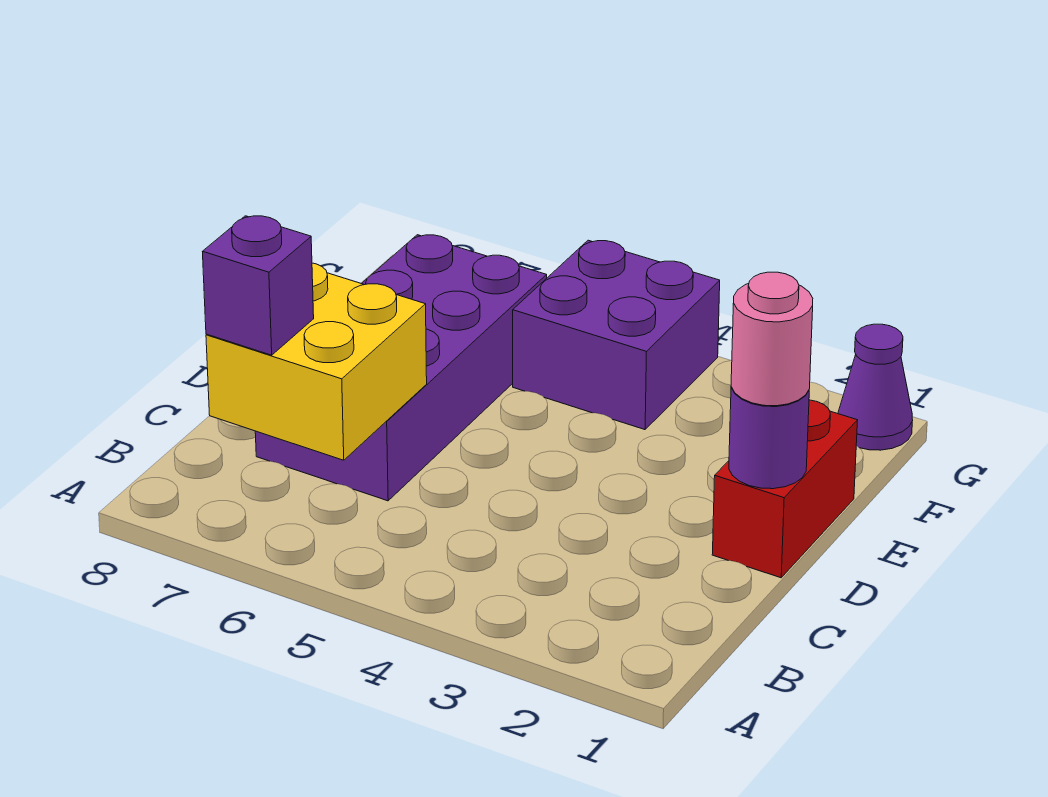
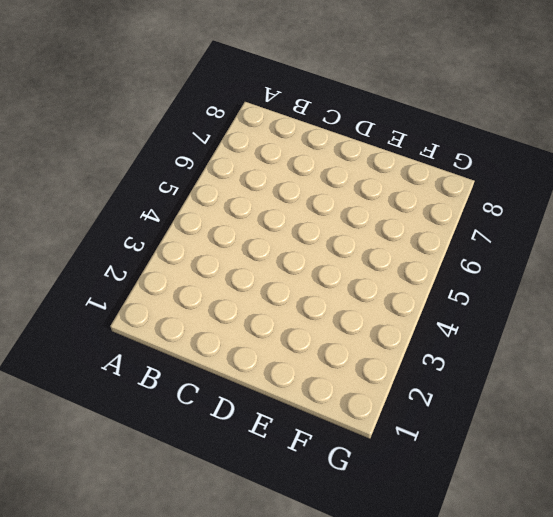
none -> purple brick C6:F7 level 1
none -> red brick D1:E1 level 1

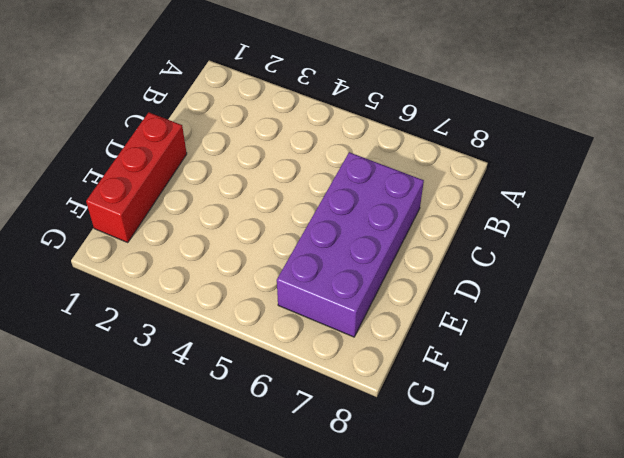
red brick D1:F1 level 1 -> red brick D1:E1 level 1
none -> purple brick F4:G5 level 1
none -> purple cone G1 level 1

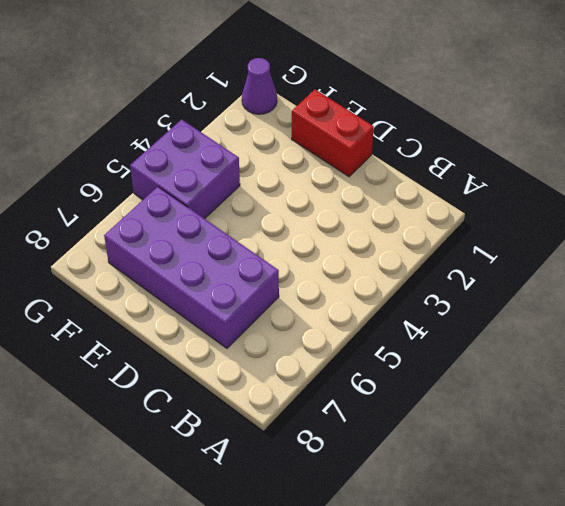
none -> yellow brick B6:C7 level 2
none -> purple round brick D1 level 2

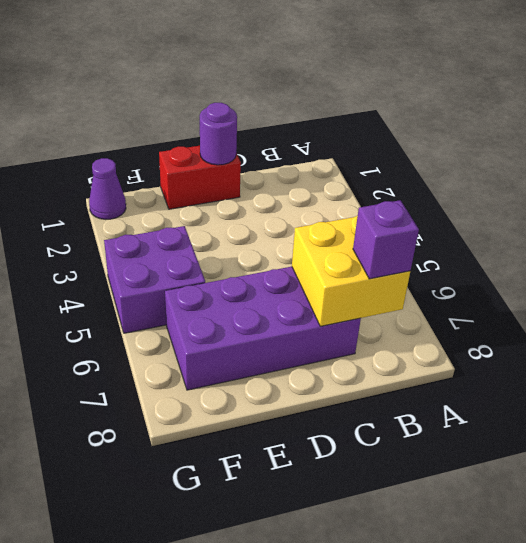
none -> pink round brick D1 level 3

